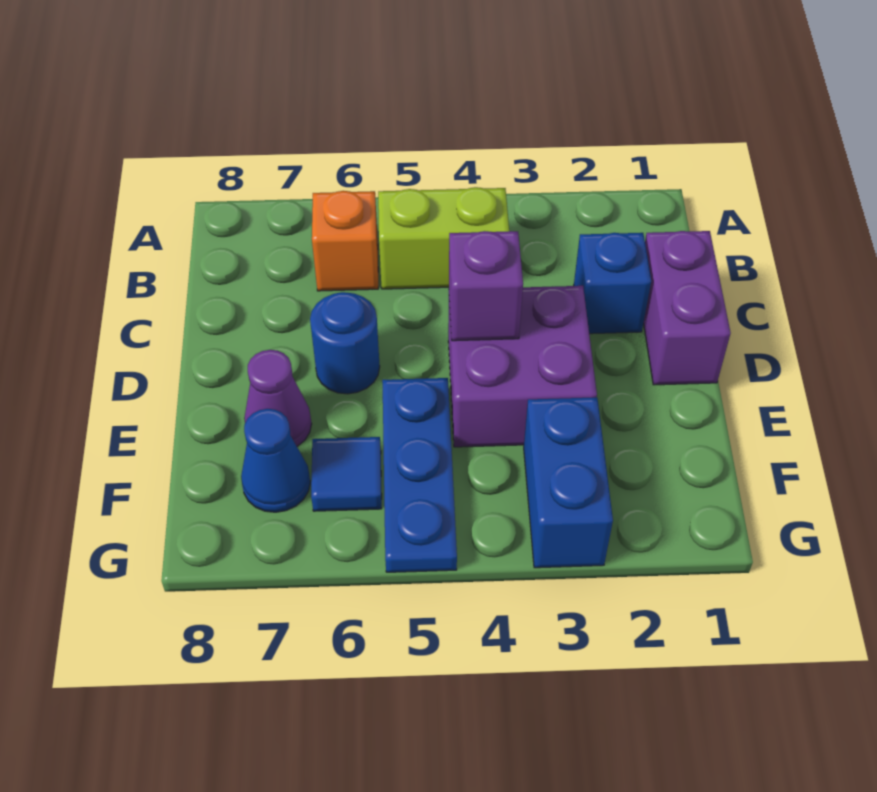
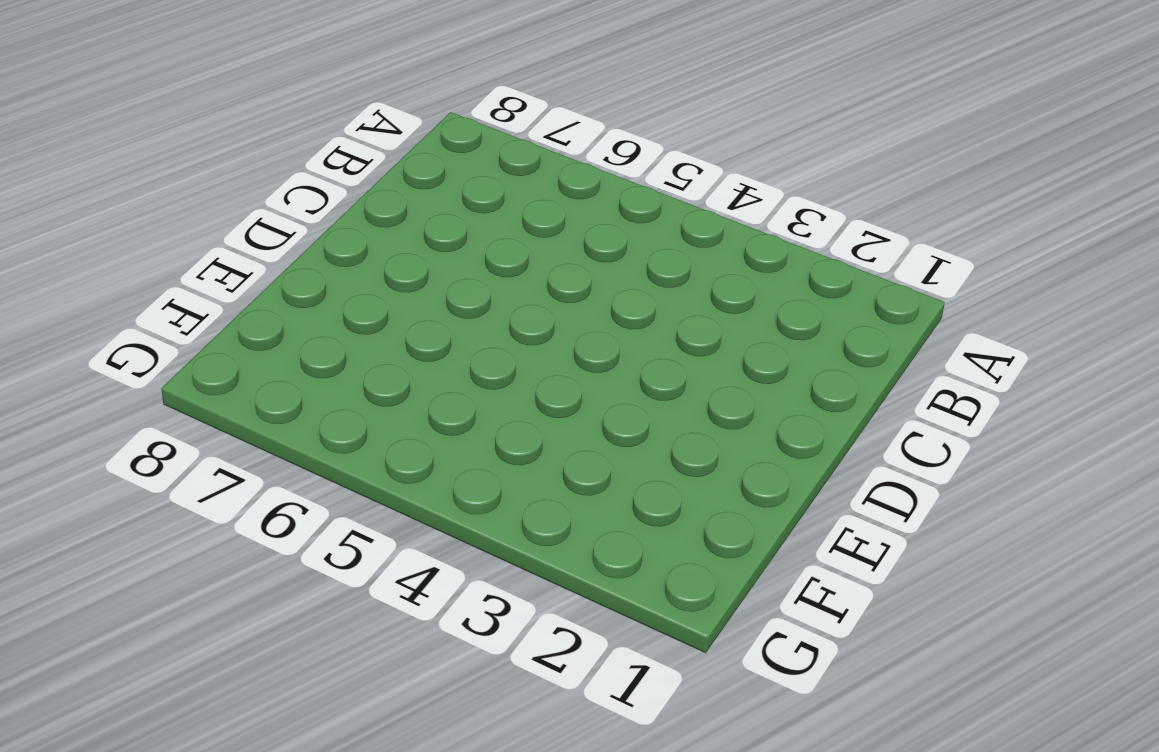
none -> lime brick B4:B5 level 1
none -> orange brick B6 level 1
none -> purple brick C1:D1 level 1

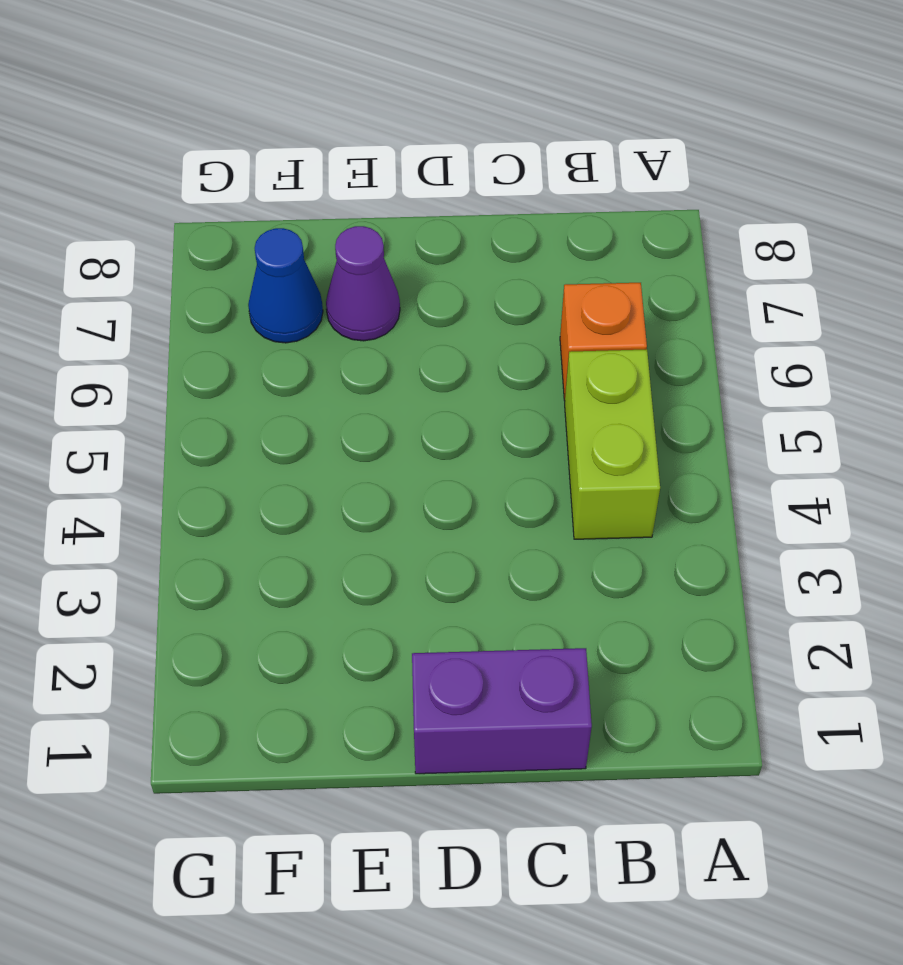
none -> blue brick C2 level 1
none -> purple brick D3:E4 level 1
none -> blue round brick D6 level 1

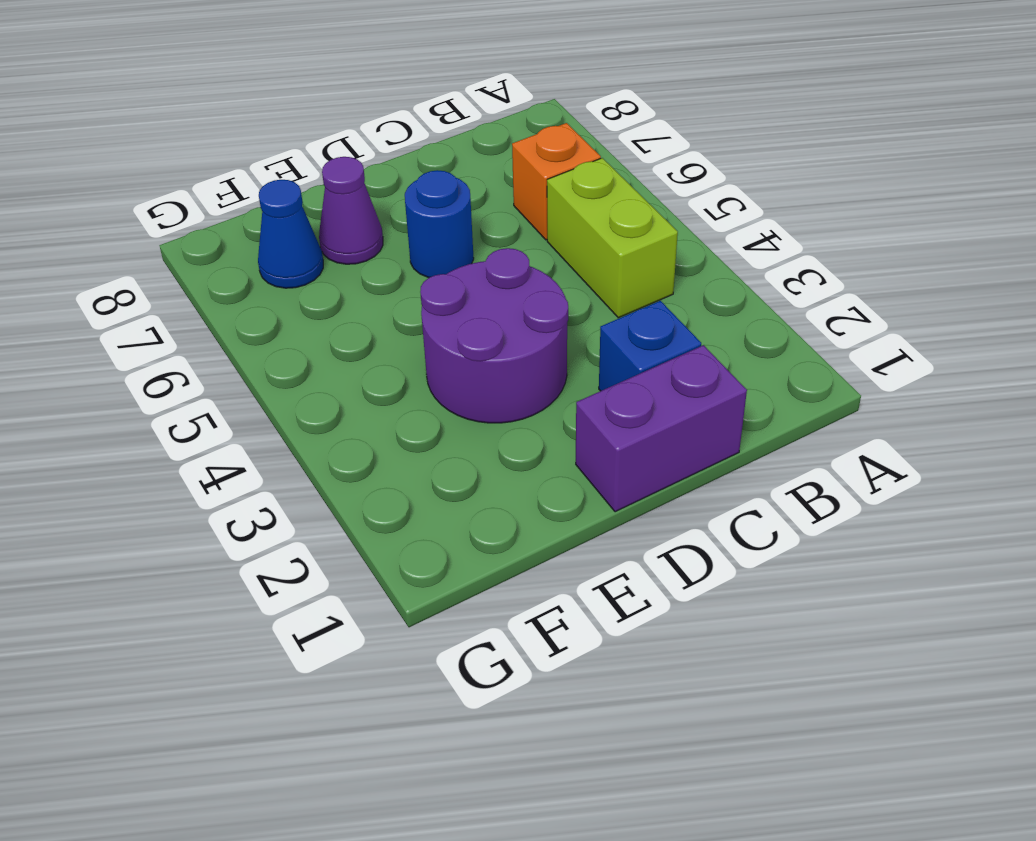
purple round brick D3:E4 level 1 -> purple brick D3:E4 level 1
none -> blue plate E5:G5 level 1
none -> blue brick F3:G3 level 1
none -> blue tile F6 level 1

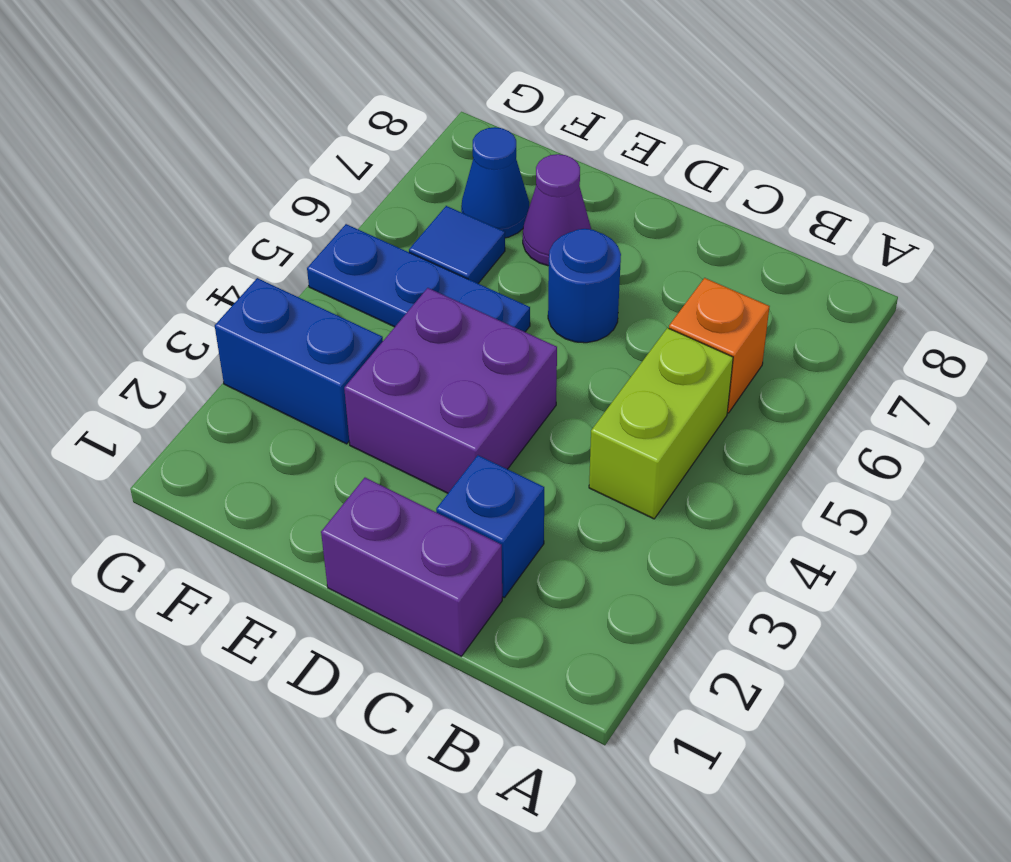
none -> purple brick D4 level 2

